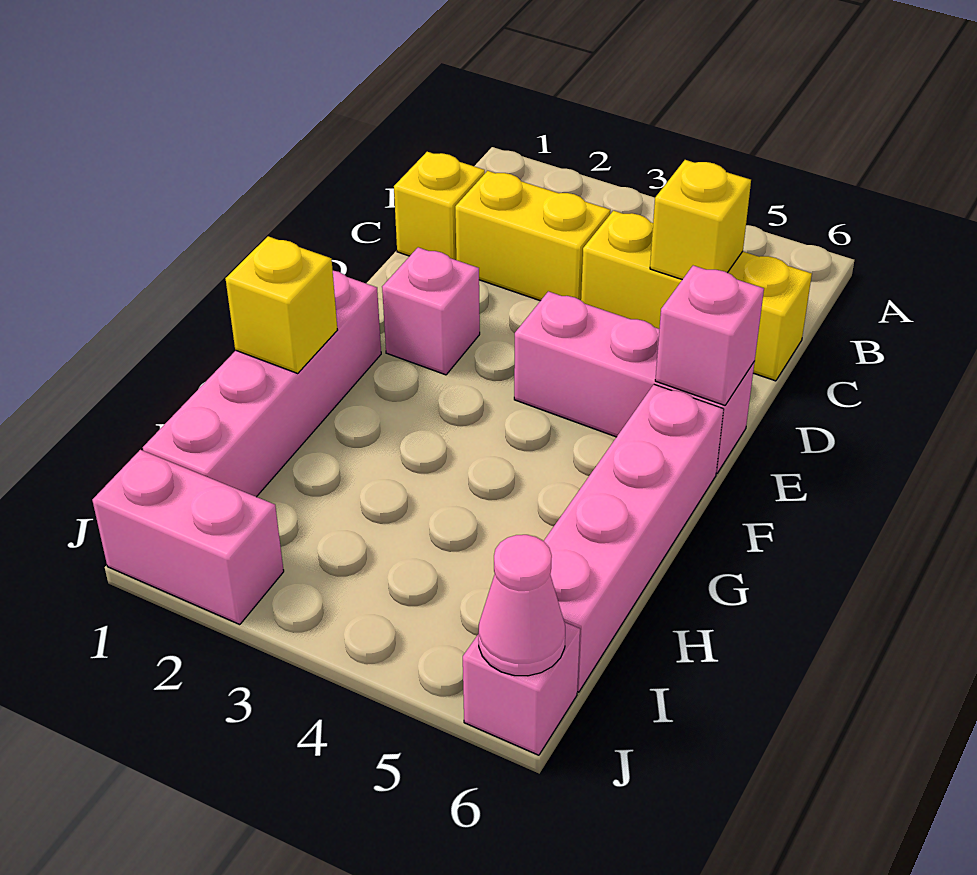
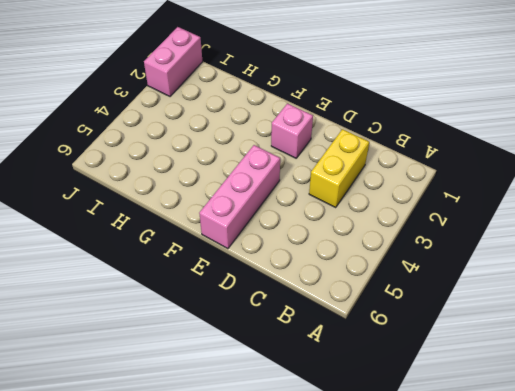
none -> yellow brick C1 level 1
none -> yellow brick C4:C6 level 1
none -> pink brick F1:I1 level 1

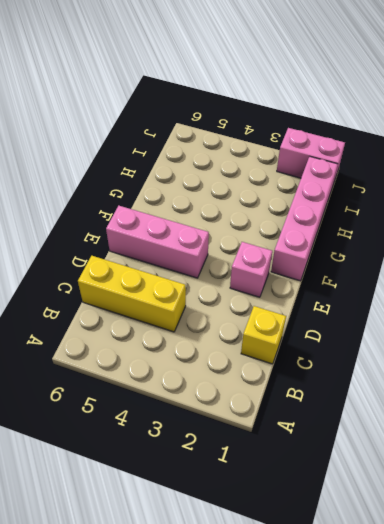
none -> yellow brick C2:C3 level 1
none -> pink brick F6:I6 level 1
none -> pink brick J6 level 1

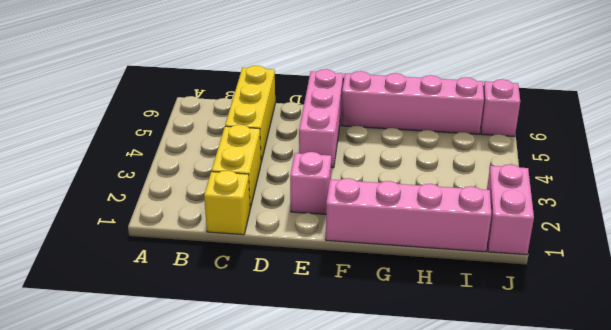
none -> yellow brick C5 level 2
none -> pink brick E6 level 2
none -> yellow brick G1 level 2

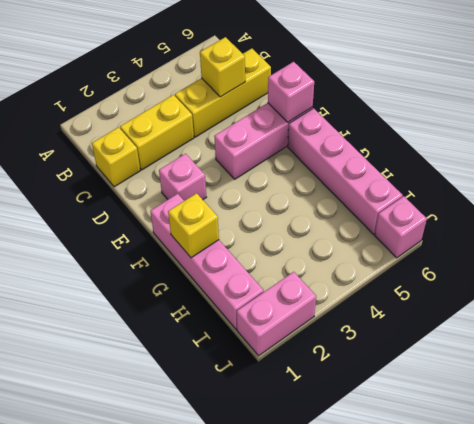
none -> pink cone J6 level 2

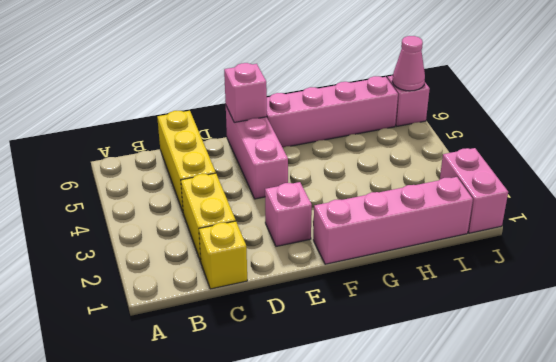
none -> yellow brick C5 level 2
none -> yellow brick G1 level 2

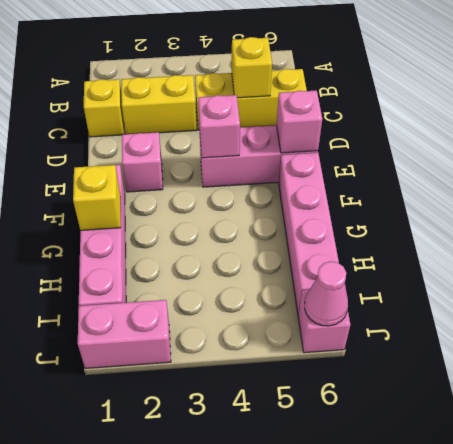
pink brick E4 level 2 -> none

